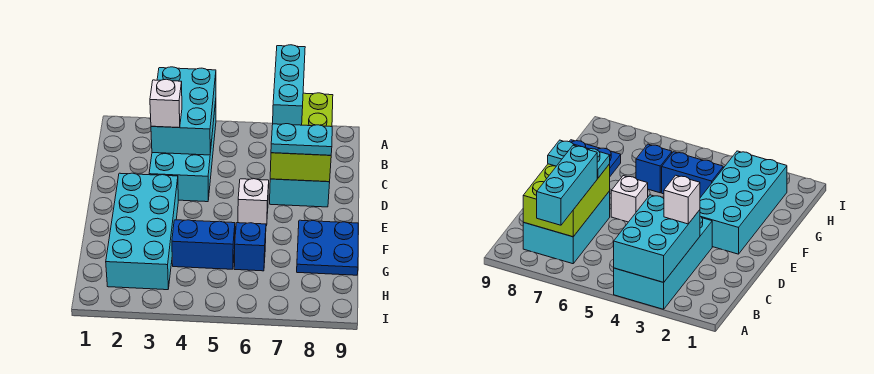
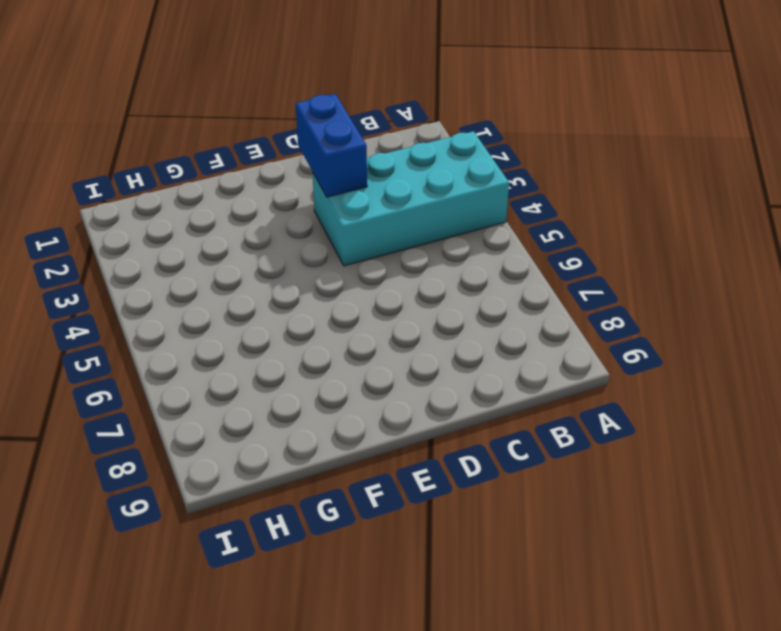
blue brick D2:D3 level 2 -> blue brick G4:G5 level 1
none -> cyan brick B7:D8 level 1
none -> cyan brick E2:H3 level 1
none -> white brick E6 level 1

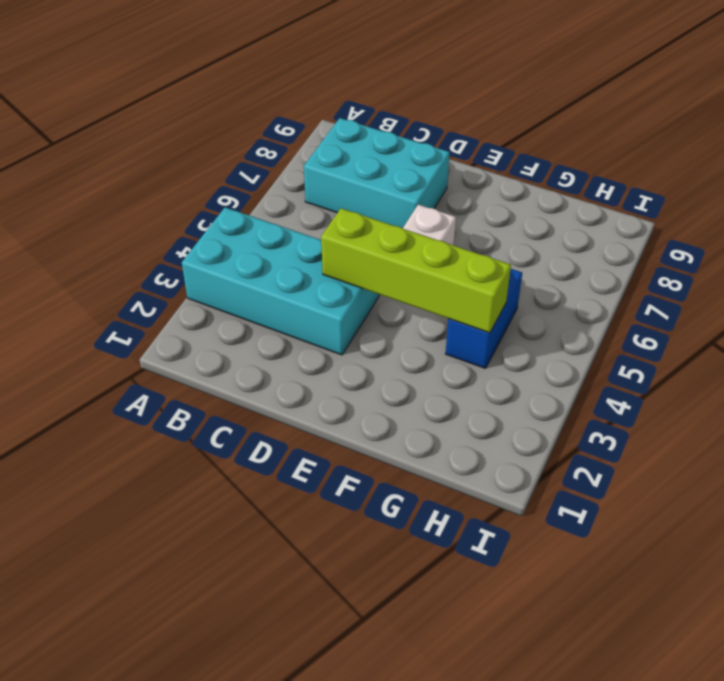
lime brick D4:G4 level 2 -> none
none -> cyan brick E2:H3 level 1
none -> blue plate F8:G9 level 1
none -> blue brick G6 level 1

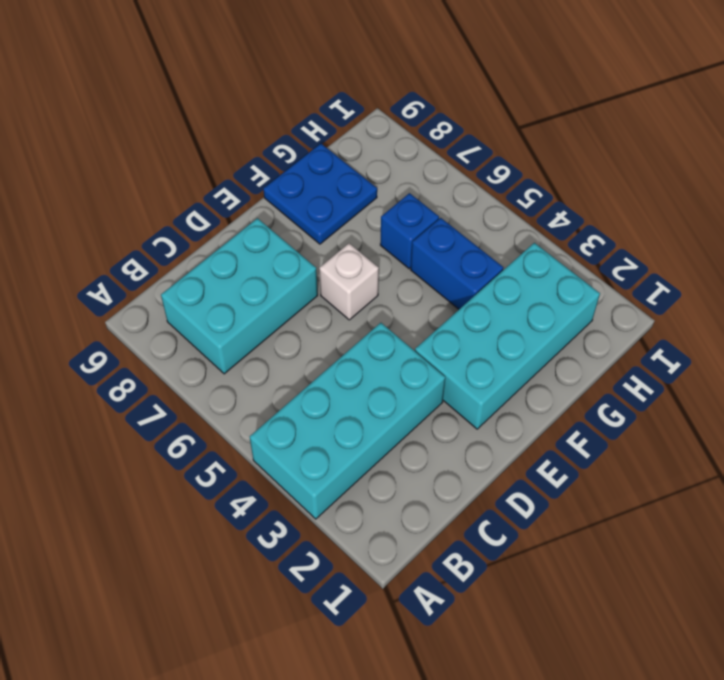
none -> cyan brick A3:C4 level 2
none -> lime brick B7:D8 level 2
none -> cyan brick A7:C7 level 3

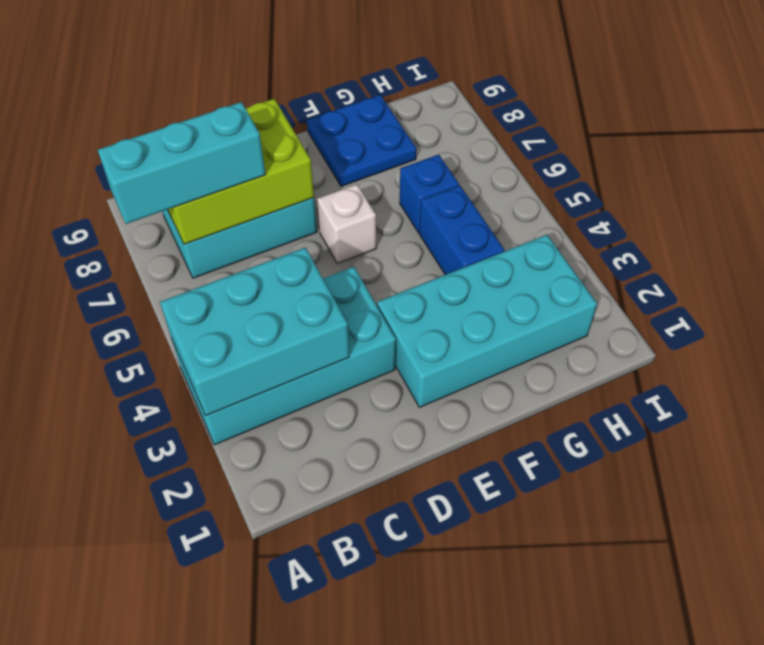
none -> white brick C3 level 3
none -> cyan plate D7:D8 level 3

